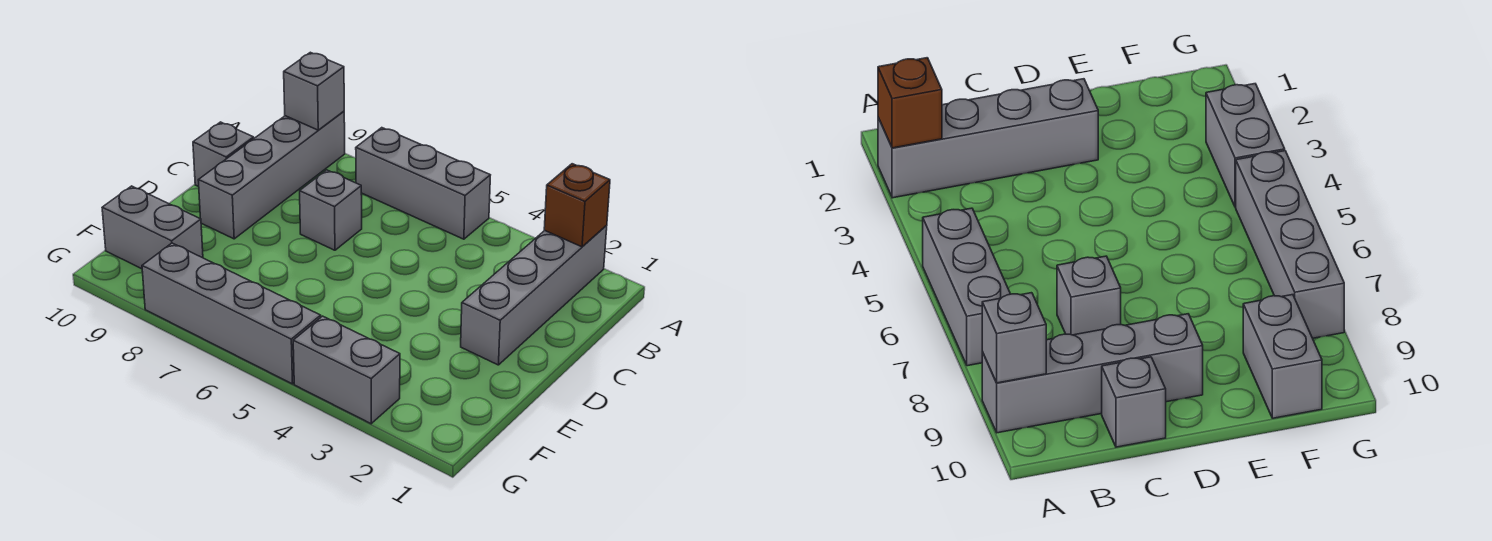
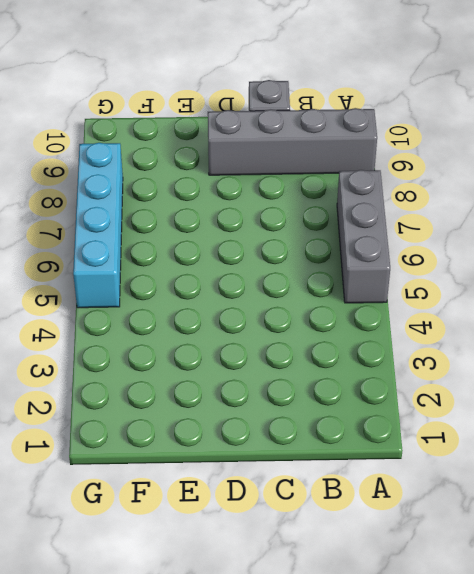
cyan brick G5:G8 level 1 -> grey brick G5:G8 level 1
none -> grey brick A2:D2 level 1
none -> grey brick C7 level 1

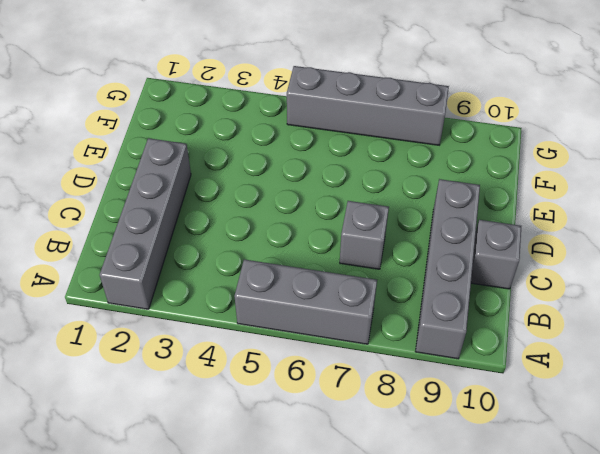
none -> grey brick F9:F10 level 1
none -> grey brick G3:G4 level 1

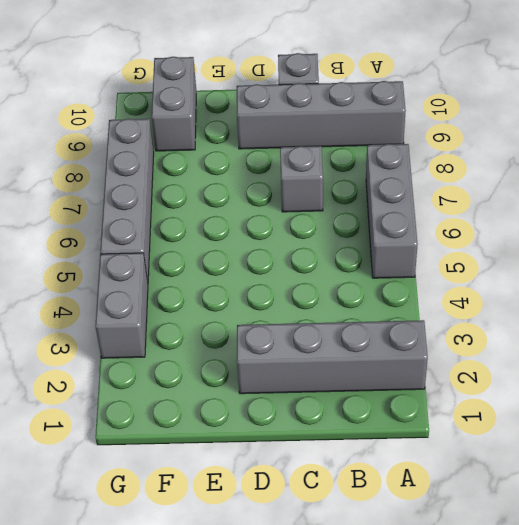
none -> brown brick A2 level 2
none -> grey brick A9 level 2

